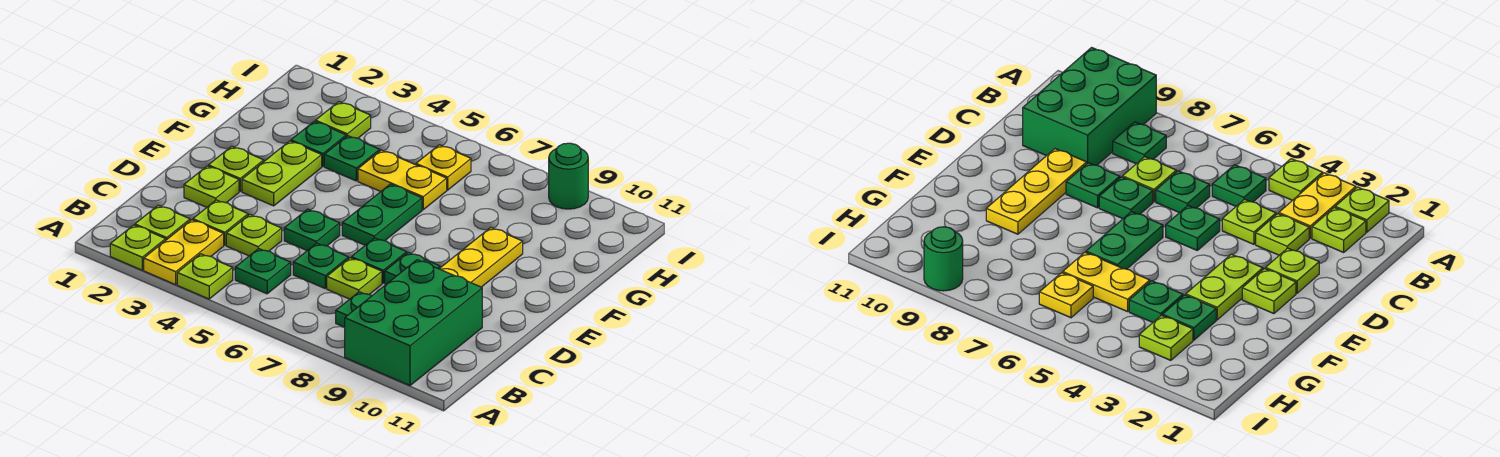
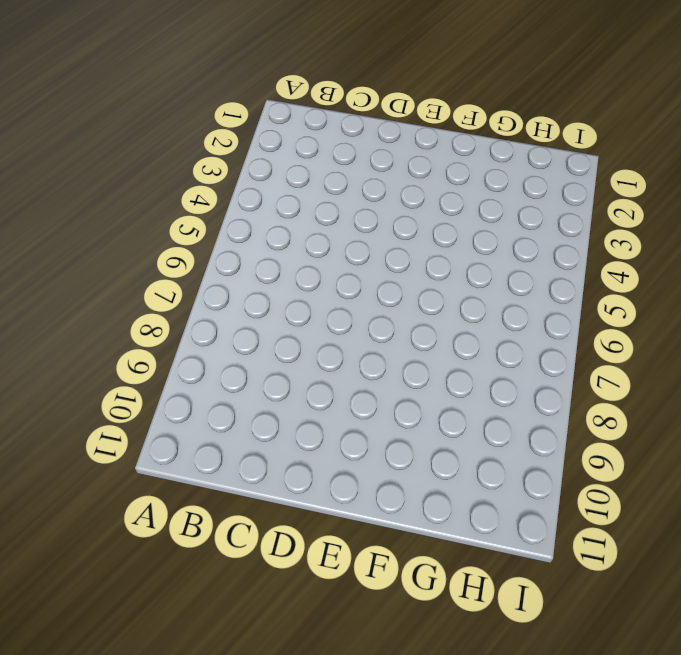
none -> lime plate A2 level 1
none -> yellow plate A3:B3 level 1
none -> lime plate A4 level 1

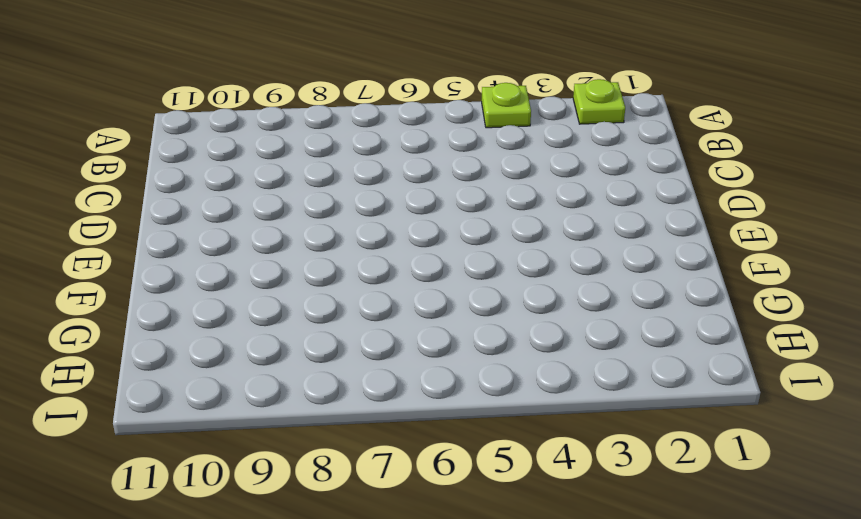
none -> yellow plate A3:B3 level 1
none -> green brick A9:C10 level 1
none -> lime plate B2 level 1

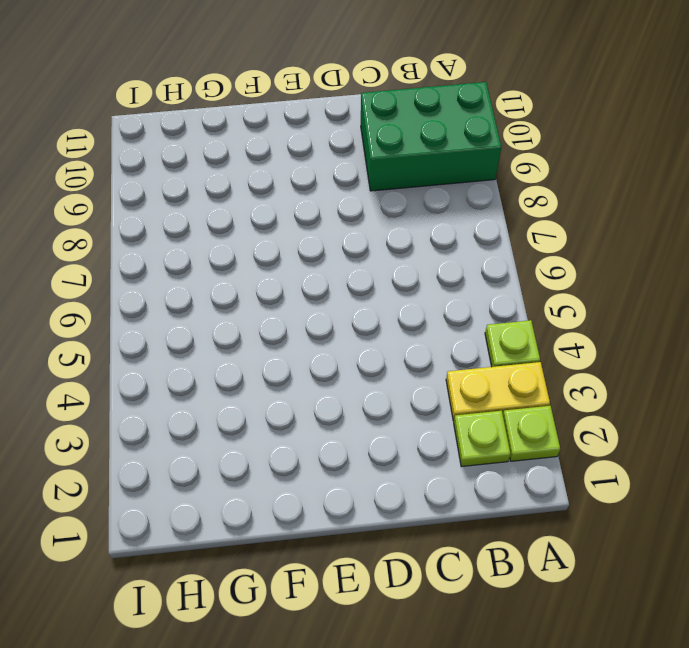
none -> green plate B5 level 1
none -> green plate B8 level 1
none -> lime plate C3 level 1

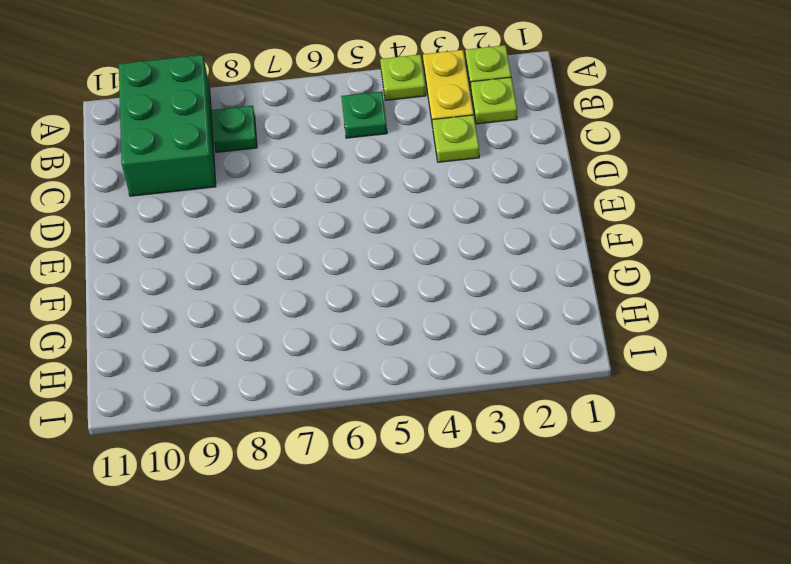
none -> lime plate C4 level 1
none -> green plate C6 level 1
none -> lime plate C7 level 1

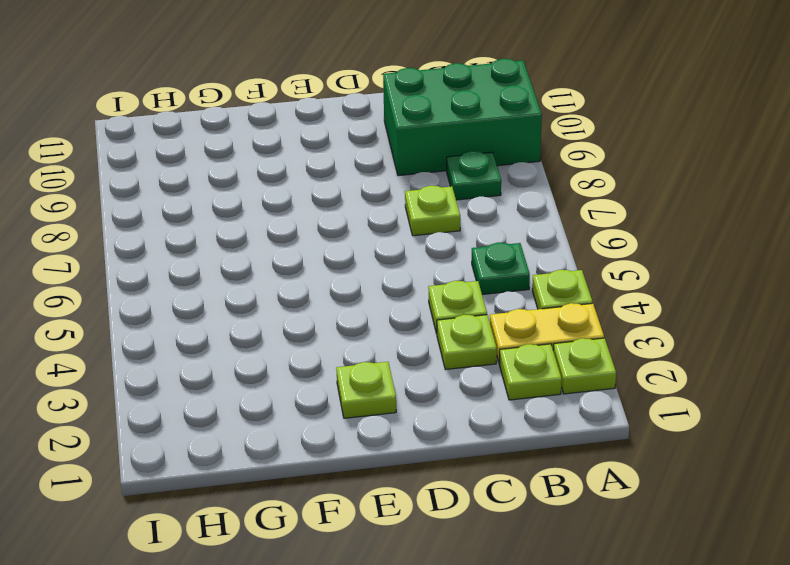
none -> green plate C6 level 1
none -> lime plate D2 level 1
none -> green plate D5 level 1

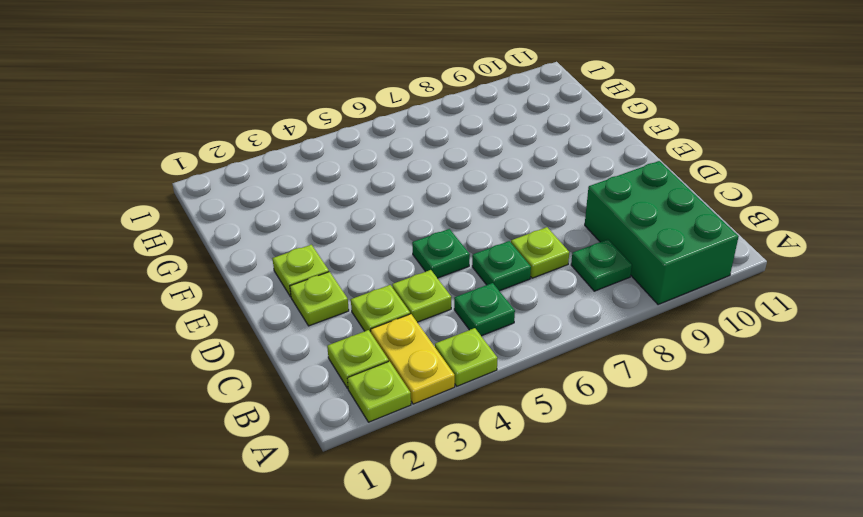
none -> green plate D7 level 1
none -> green plate D8 level 1
none -> yellow plate D9:F9 level 1

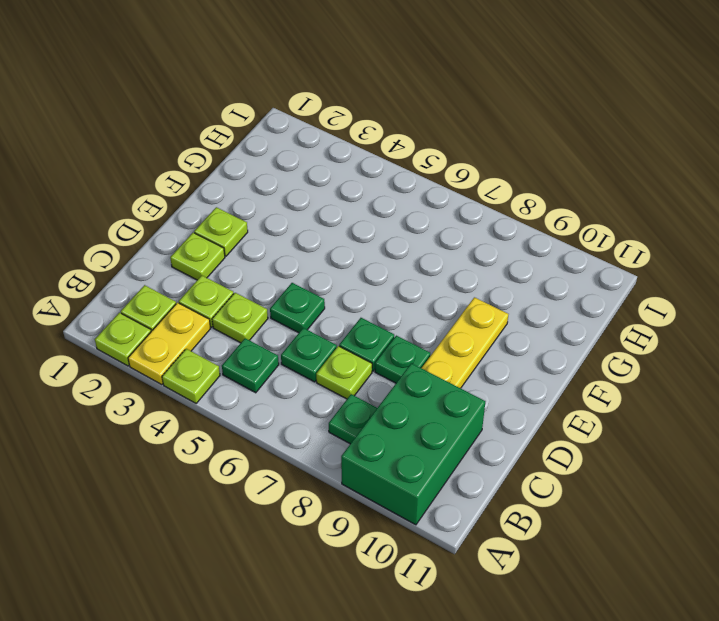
none -> lime plate E3:F3 level 1
none -> green plate E6:F6 level 1
none -> green plate G3 level 1

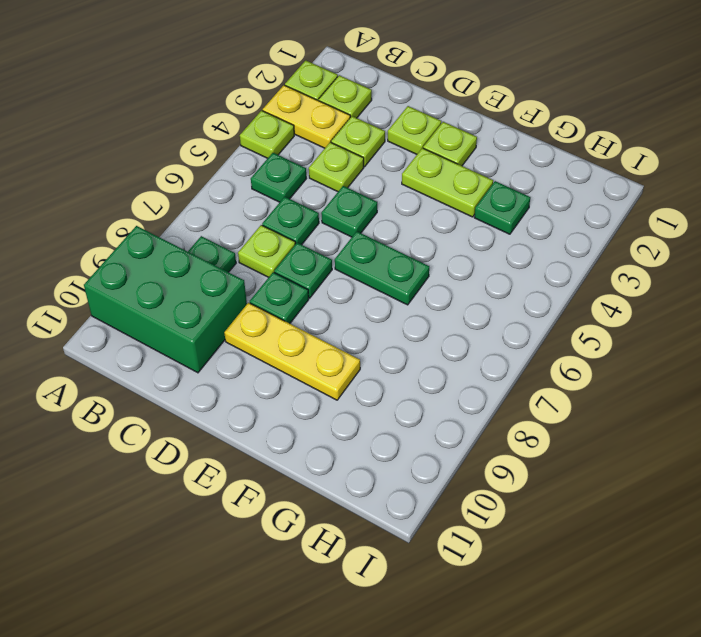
none -> green plate G4 level 1
none -> yellow plate G5:G6 level 1
none -> lime plate H3 level 1

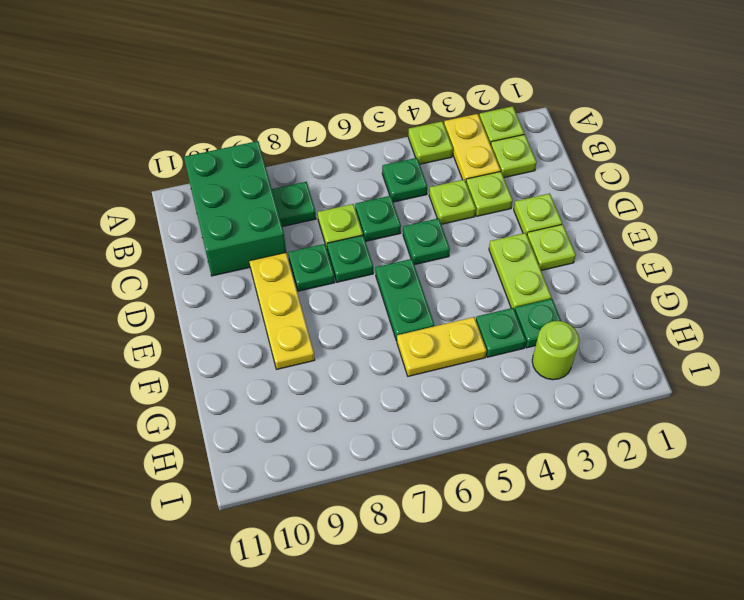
lime round brick H3 level 1 -> lime plate H3 level 1
none -> yellow plate H6 level 1
none -> green round brick I9 level 1

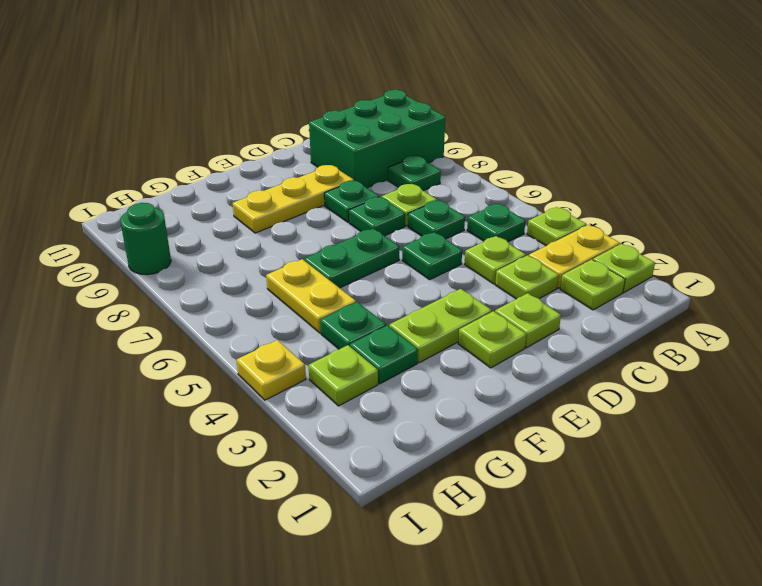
yellow plate I4 level 1 -> yellow plate H6 level 1

